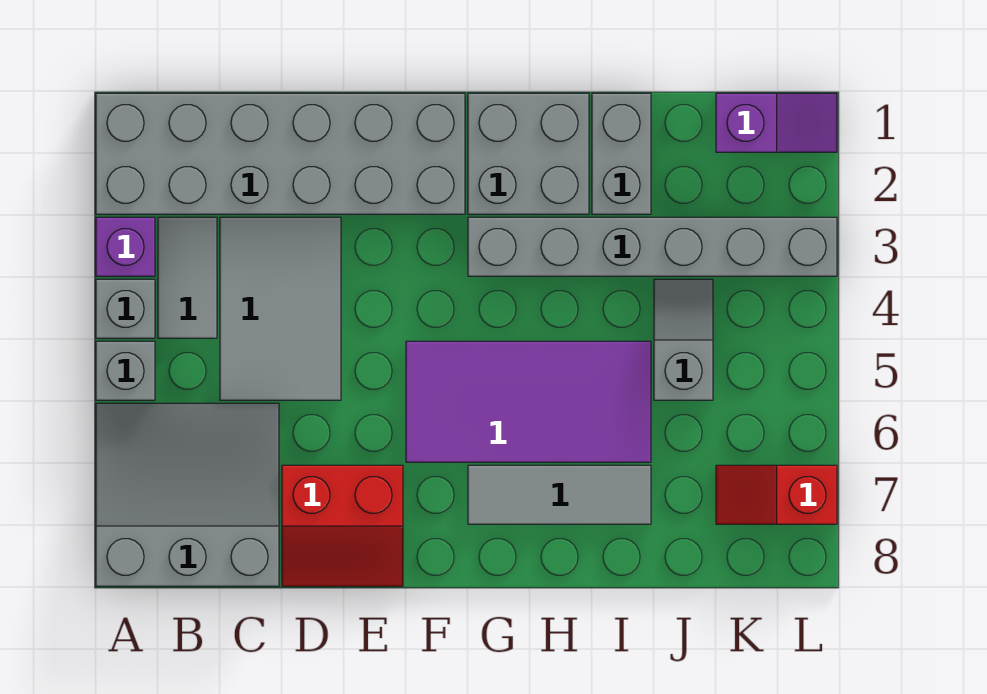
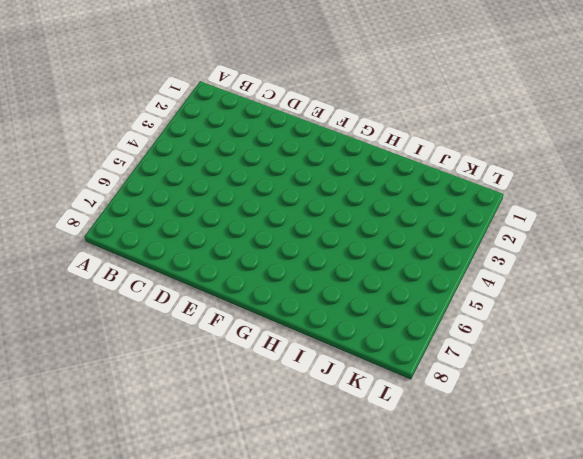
none -> grey brick A1:F2 level 1
none -> purple brick A3 level 1
none -> grey brick A4 level 1

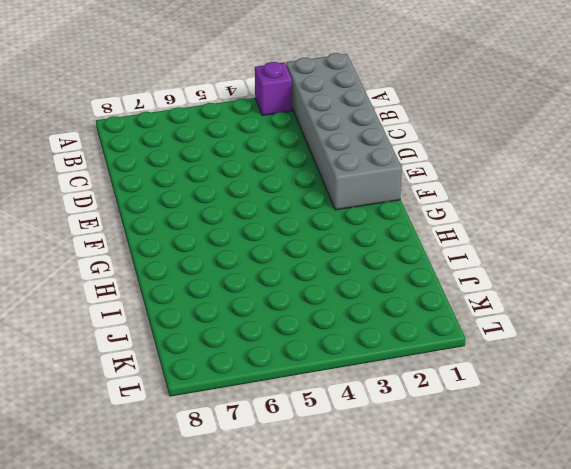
none -> grey brick A4 level 1
none -> grey brick A5 level 1
none -> grey slope A6:C8 level 1 top 8

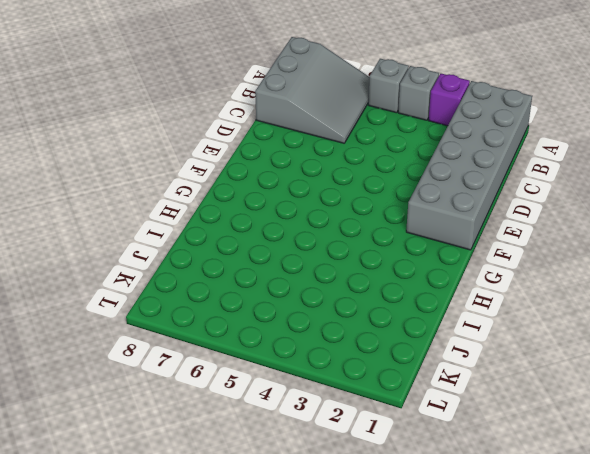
none -> grey tile B3:B4 level 1
none -> grey tile C3:D5 level 1
none -> red slope D7:E8 level 1 top 7

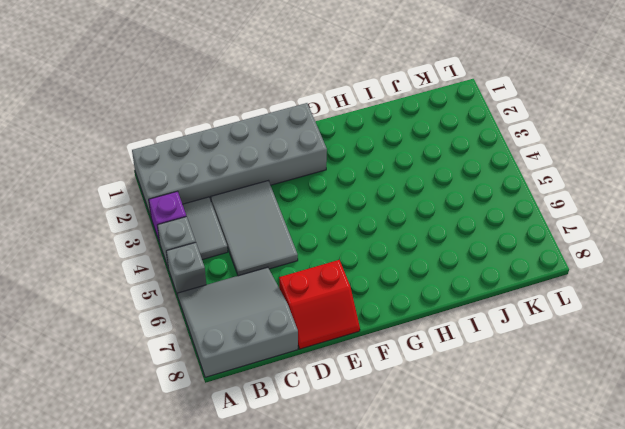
none -> purple tile F5:I6 level 1
none -> grey brick G1:H2 level 1
none -> grey brick G3:L3 level 1

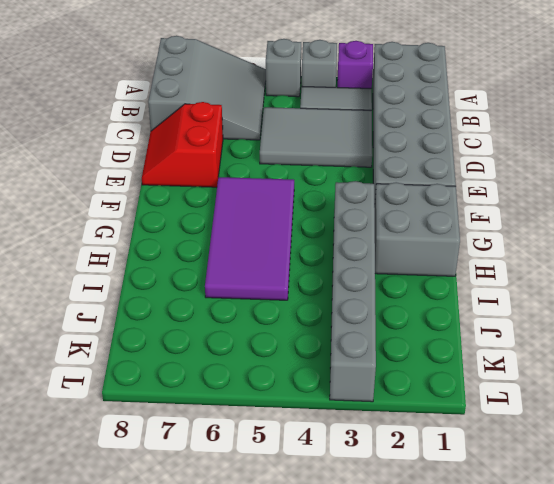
none -> grey tile G7:I7 level 1
none -> grey brick I1:I2 level 1
none -> grey slope J4:J5 level 1 top 5

